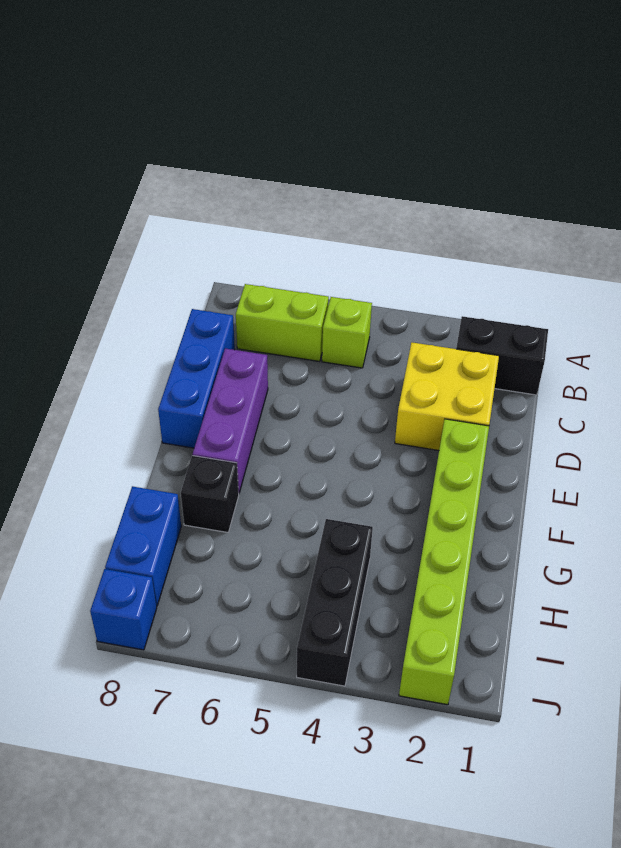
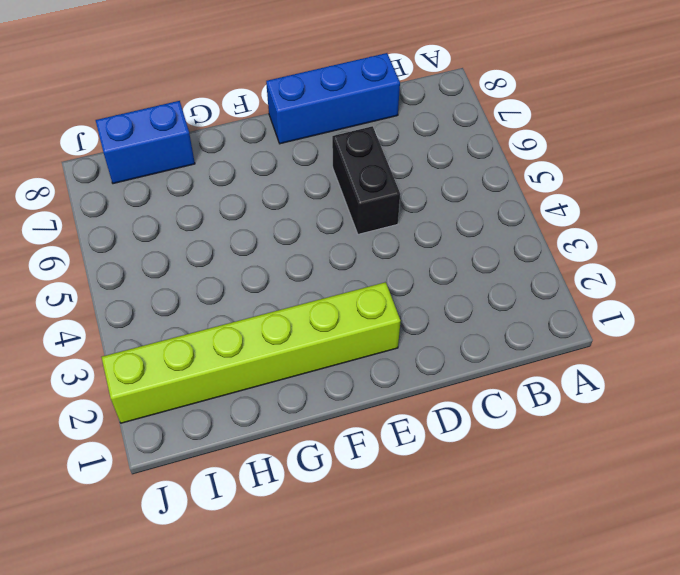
black brick D5:D6 level 1 -> black brick B1:B2 level 1
none -> lime brick B5 level 1
none -> lime brick B6:B7 level 1

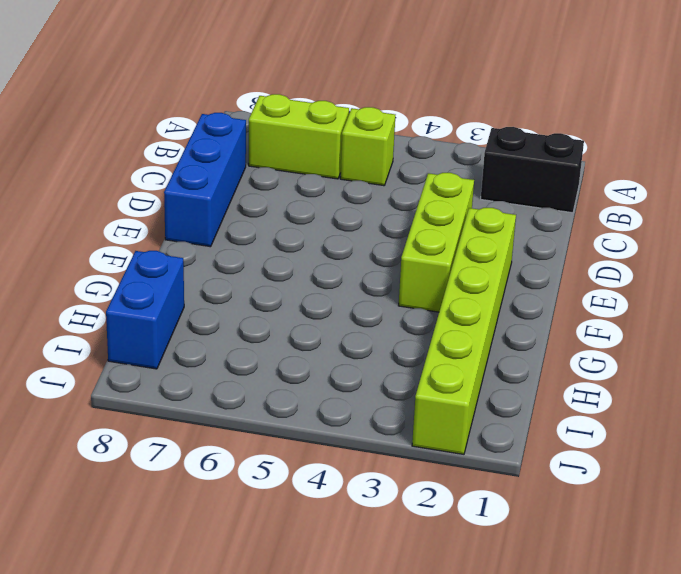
lime brick D3:F3 level 1 -> yellow brick C2:D3 level 1
none -> purple brick D7:F7 level 1
none -> black brick G7 level 1

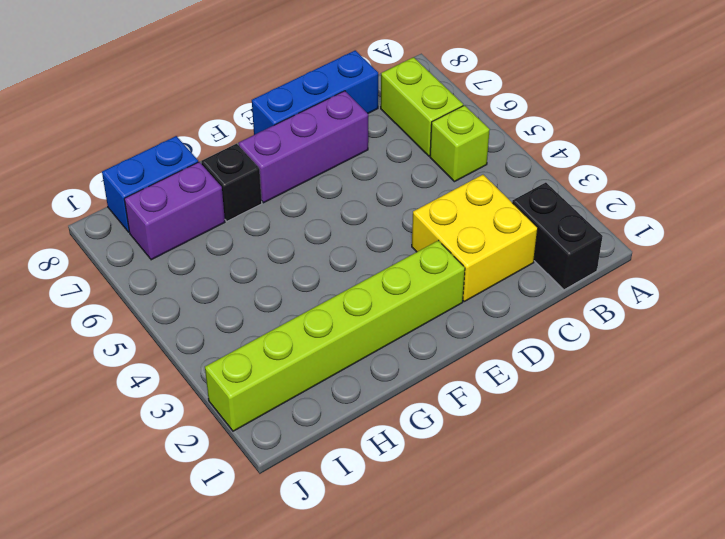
purple brick H7:I7 level 1 -> none
none -> black brick H4:J4 level 1
none -> blue brick J8 level 1

